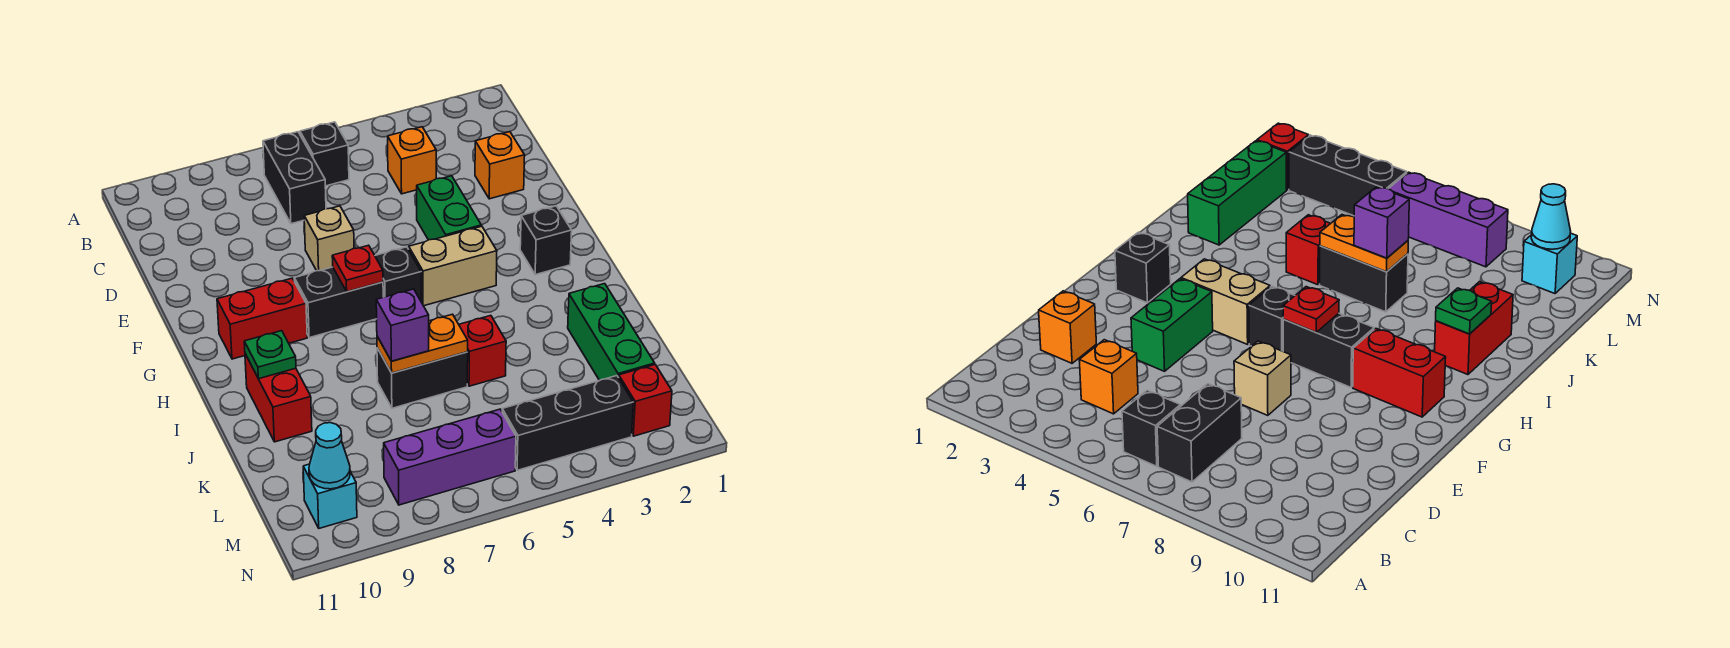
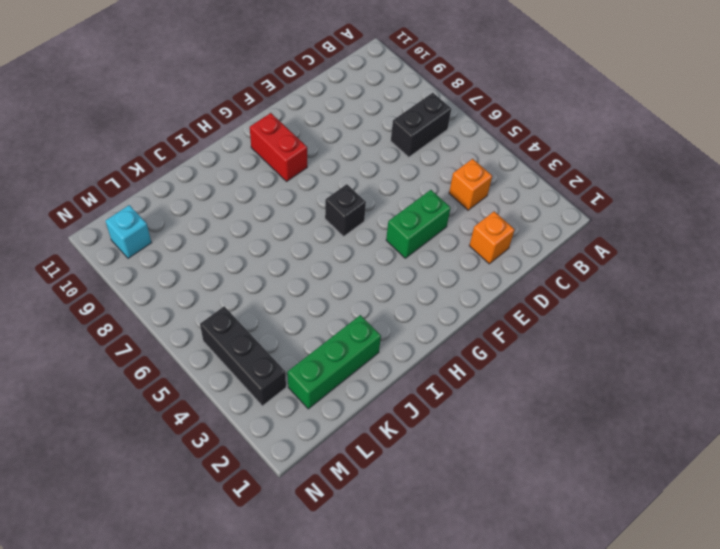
none -> black brick B6 level 1
none -> tan brick E7 level 1
none -> black brick G2 level 1

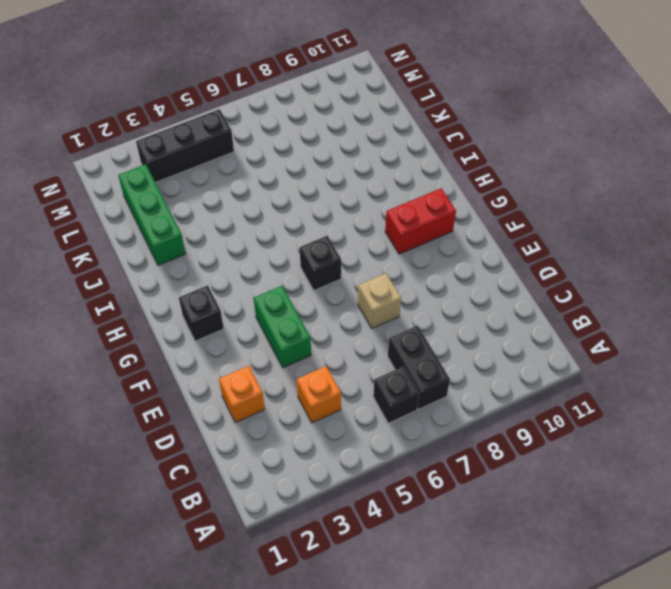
none -> tan brick G4:G5 level 1
none -> black brick G7:G8 level 1
none -> red brick I10:J10 level 1

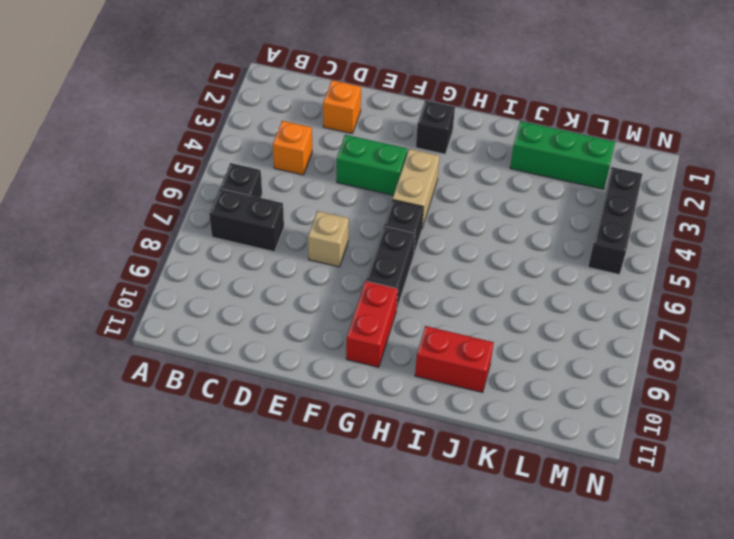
none -> red brick J5 level 1
none -> black brick J6:J7 level 1
none -> red brick M2 level 1

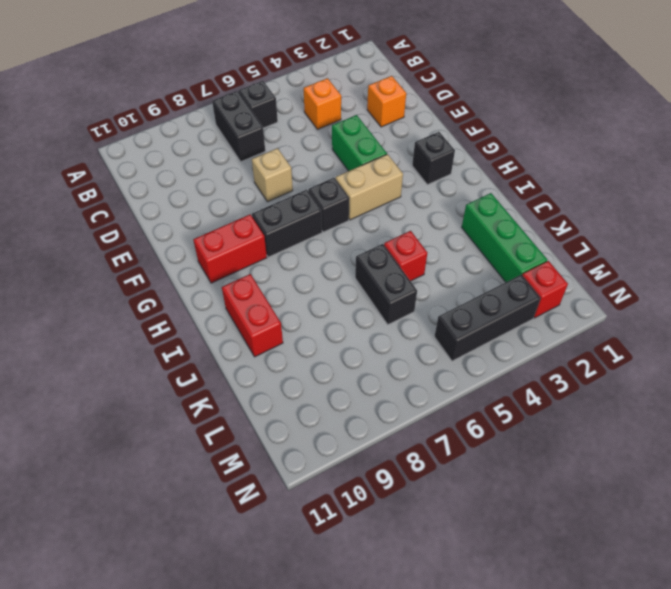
black brick J6:K6 level 1 -> black brick J6:J7 level 1
none -> purple brick M6:M8 level 1
none -> cyan brick M10 level 1
none -> red plate G7 level 2

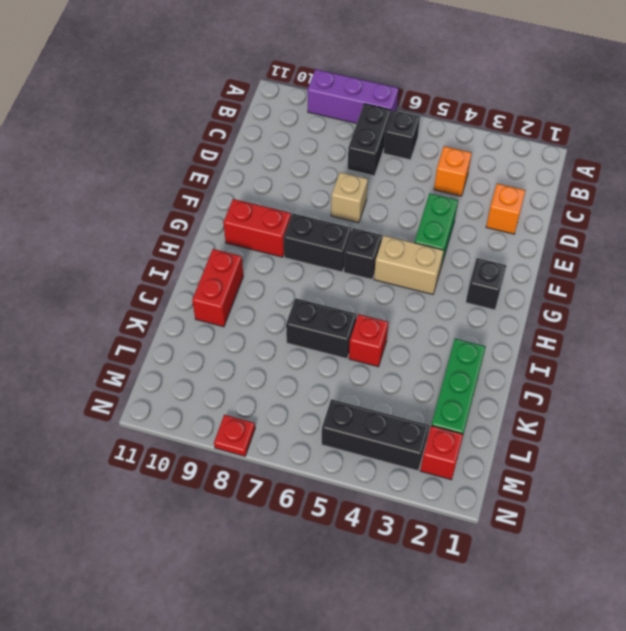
purple brick A7:A9 level 1 -> purple brick M6:M8 level 1
red plate N8 level 1 -> red plate G7 level 2
none -> cyan brick M10 level 1
none -> green plate I10 level 2
none -> orange plate J6:J7 level 2

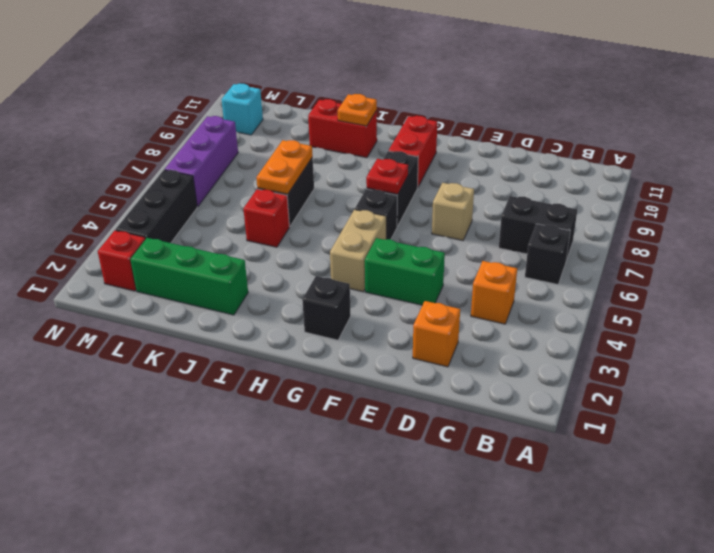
orange plate I10 level 2 -> green plate I10 level 2
none -> cyan cone M10 level 2
none -> purple brick J7 level 3

